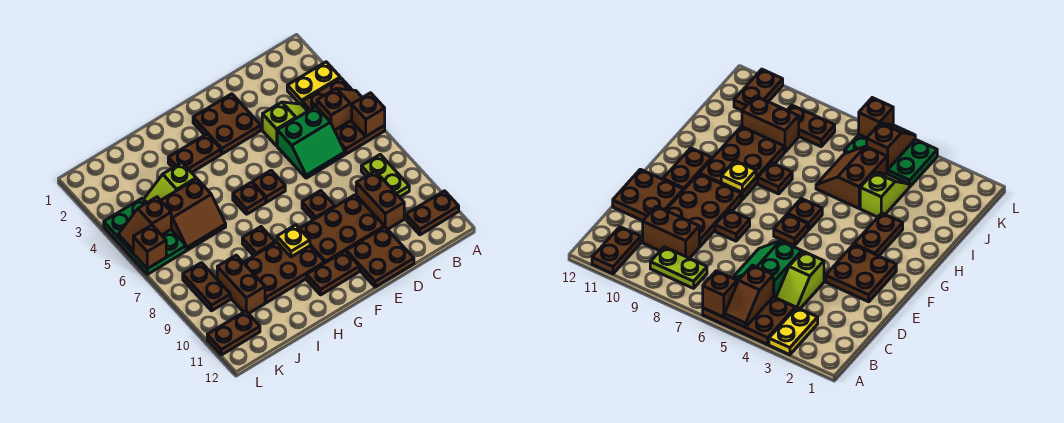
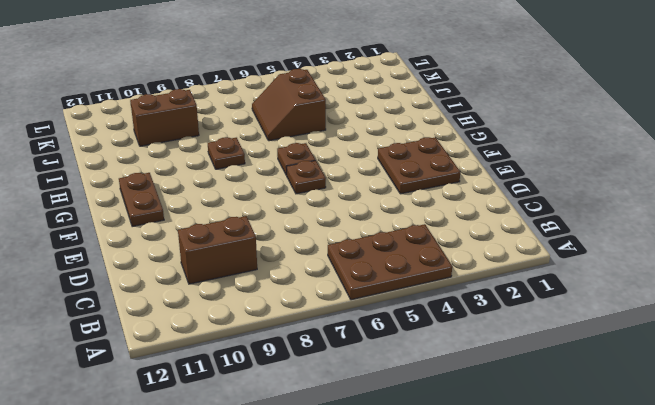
none -> yellow plate A3:B3 level 1
none -> brown plate A11:B11 level 1
none -> lime plate B8:B9 level 1

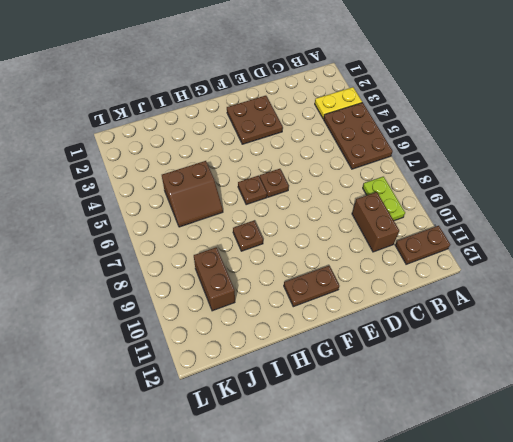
none -> lime slope C4:D4 level 1 top D
none -> green slope C5:D6 level 1 top 5
none -> brown plate D9:F10 level 1

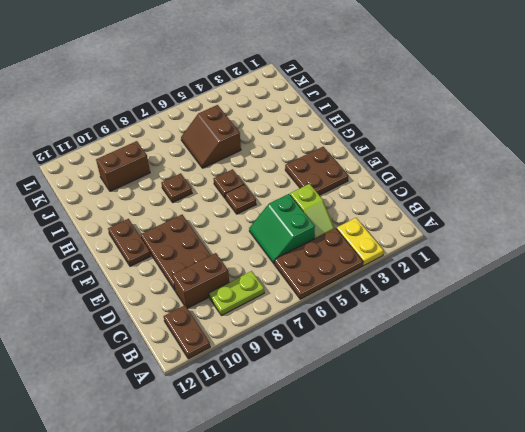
none -> brown plate D11:E12 level 1
none -> brown plate E8 level 1
none -> brown plate G3:H3 level 1

